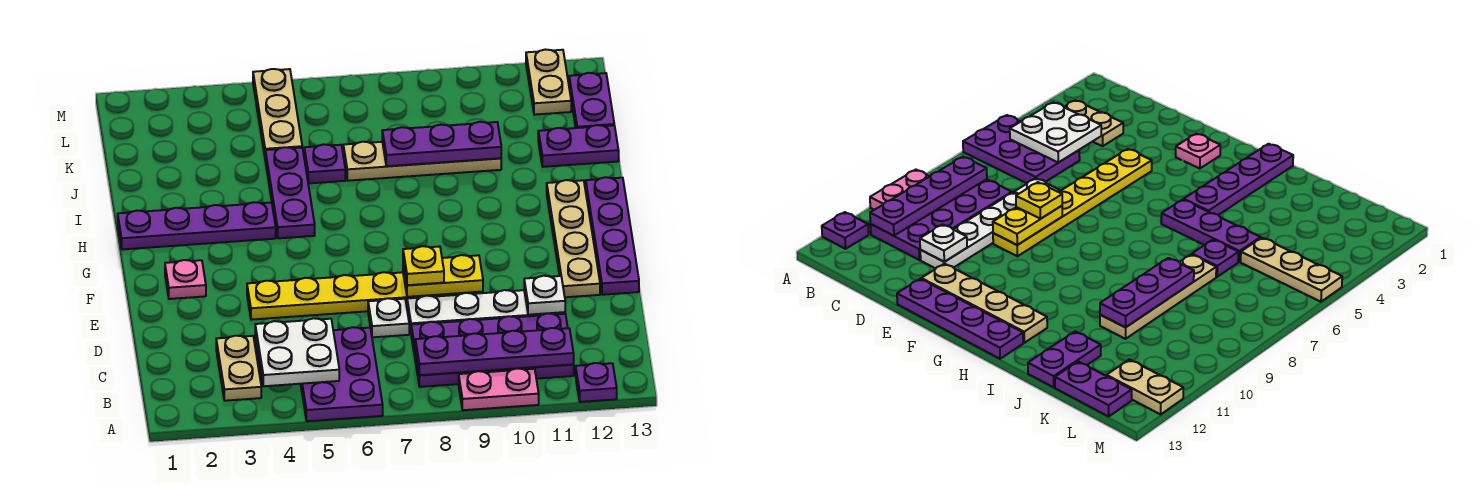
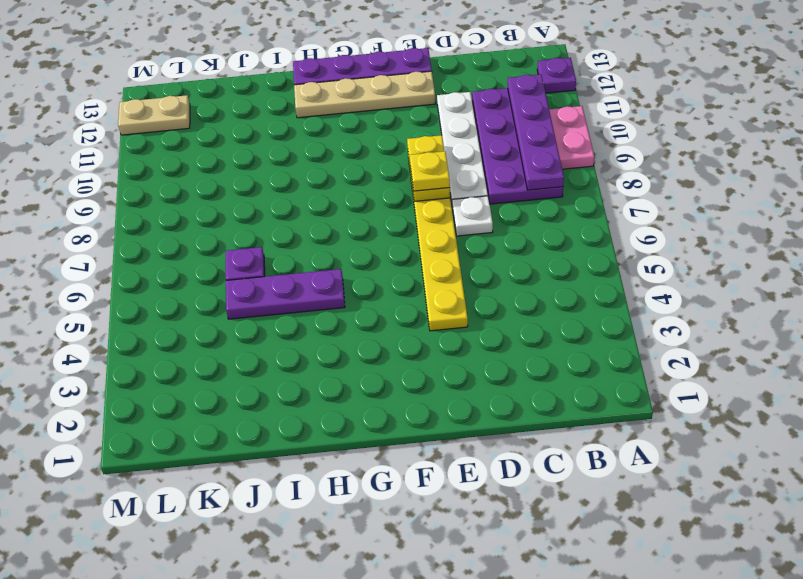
none -> purple plate A5:C6 level 1
none -> tan plate B3:C3 level 1
none -> pink plate F2 level 1

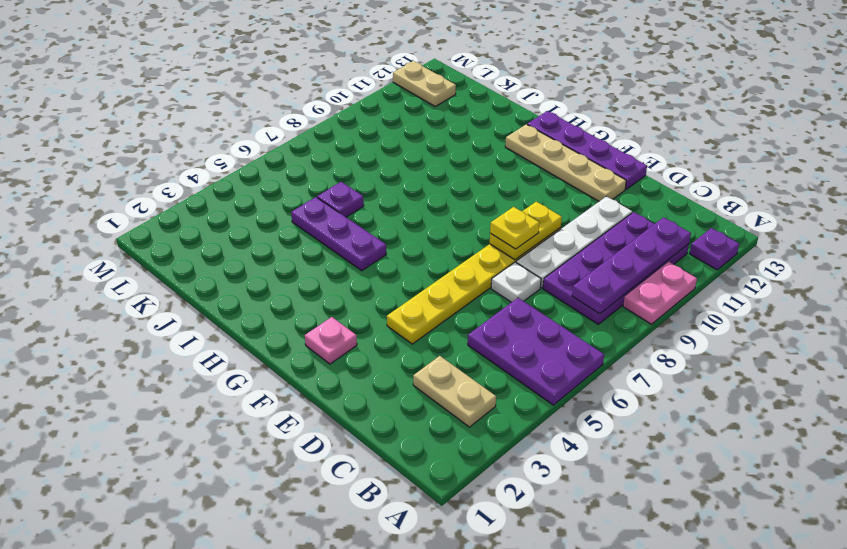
none -> purple plate H1:H4 level 1
none -> tan plate J7:J10 level 1
none -> purple plate J12:J13 level 1

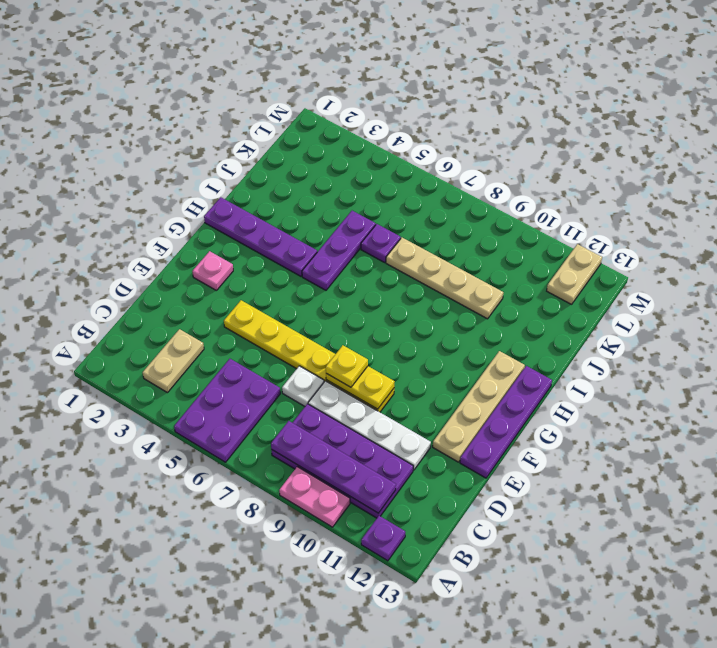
none -> purple plate J12:J13 level 1
none -> tan plate K5:M5 level 1
none -> purple plate K13:L13 level 1

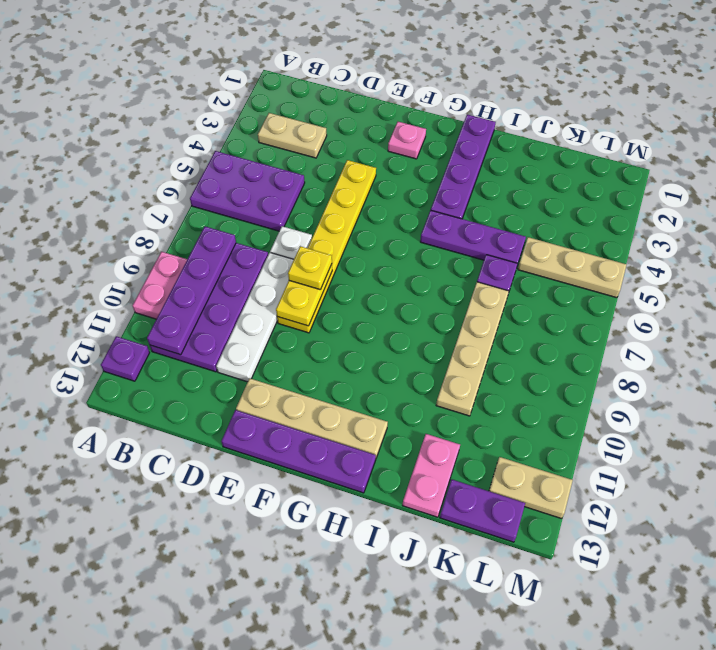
pink plate J12:J13 level 1 -> purple plate J12:J13 level 1
none -> white plate B4:C5 level 2
none -> white plate D11 level 2
none -> purple plate J8:J10 level 2

